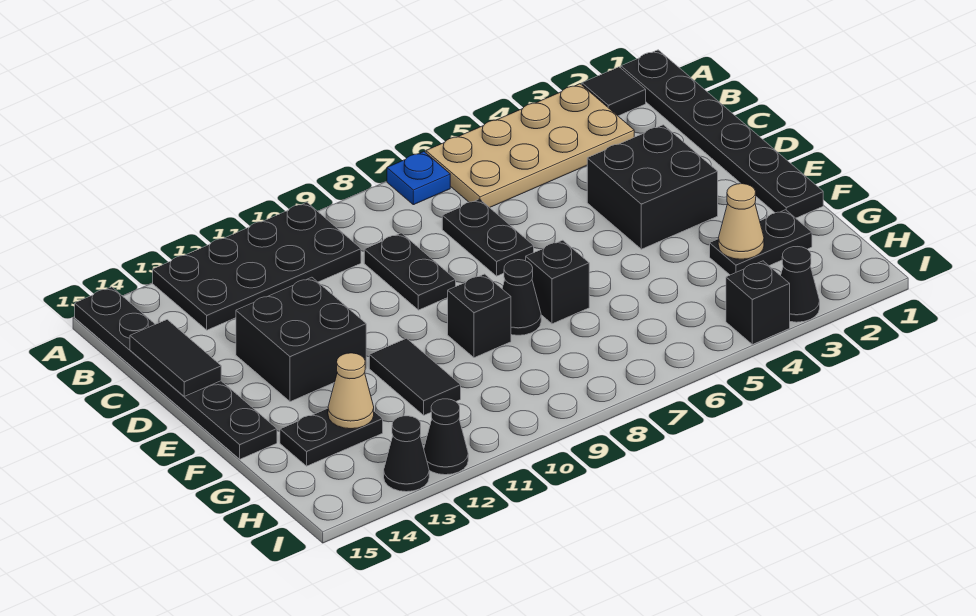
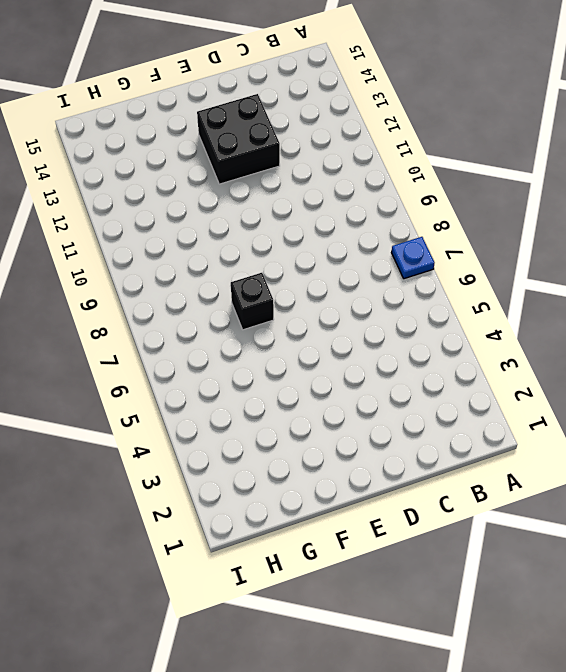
none -> black plate A1:F1 level 1
none -> black tile A2 level 1
none -> tan plate A3:B6 level 1

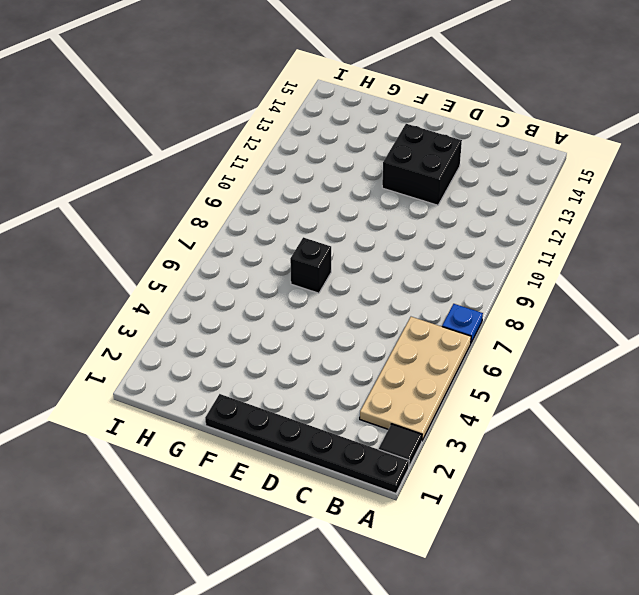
none -> black plate A10:B13 level 1
none -> black plate A15:F15 level 1
none -> black plate C7:D7 level 1

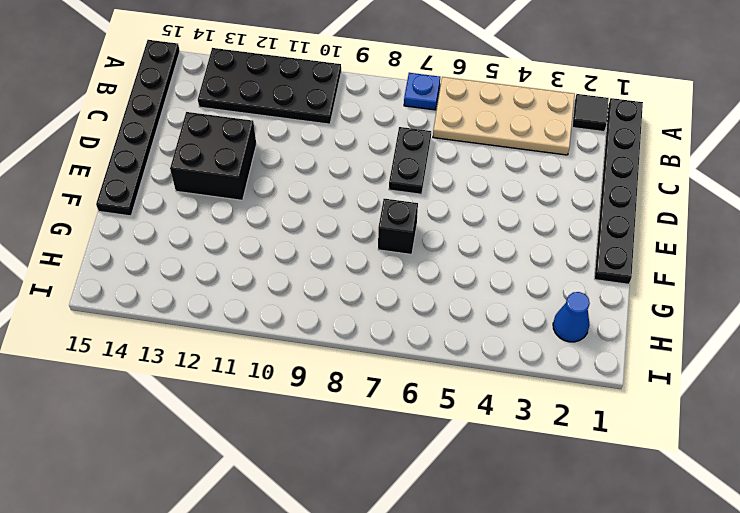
blue cone H2 level 1 -> none
none -> black plate C9:D9 level 1
none -> black brick D3:E4 level 1
none -> black cone F8 level 1

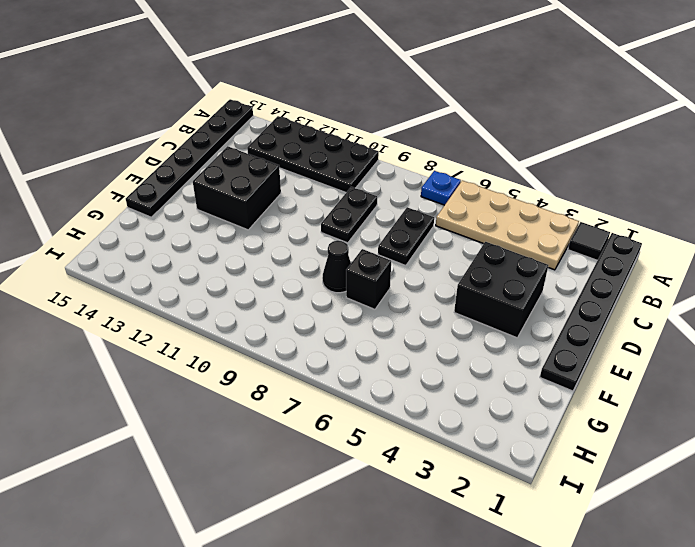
none -> black brick F9 level 1
none -> black tile F11:G11 level 1
none -> black plate G2:G3 level 1

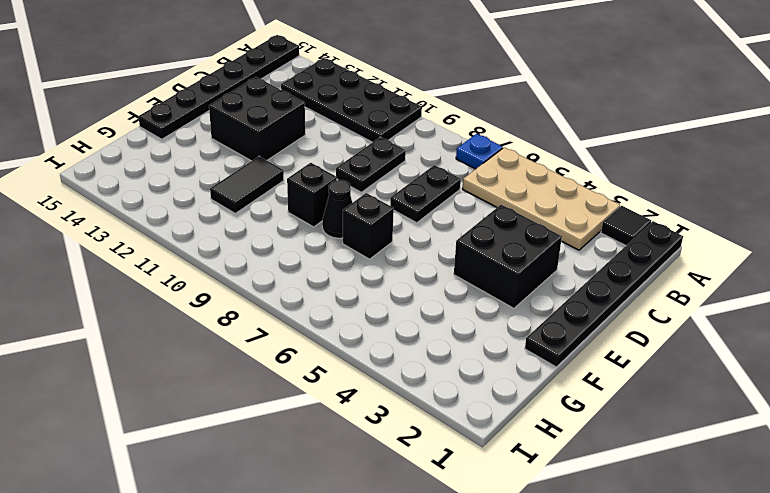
none -> black plate G2:G3 level 1
none -> black plate G13:G14 level 1
none -> black cone I3 level 1

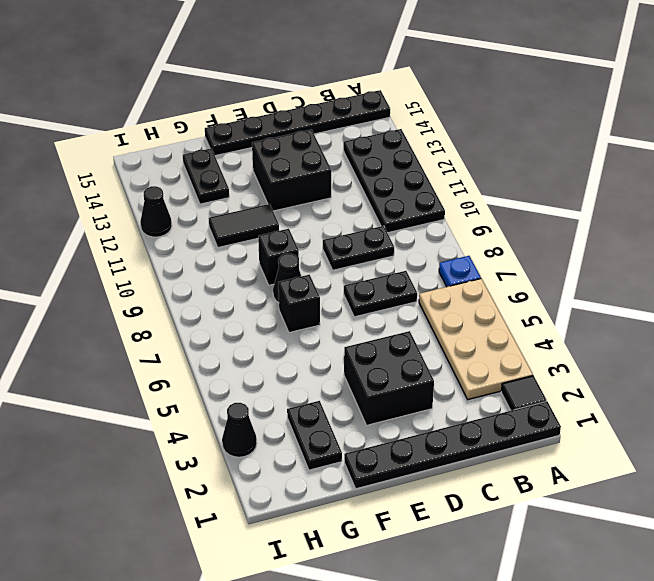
none -> black brick I4 level 1
none -> black cone I13 level 1
none -> black tile C15:D15 level 2

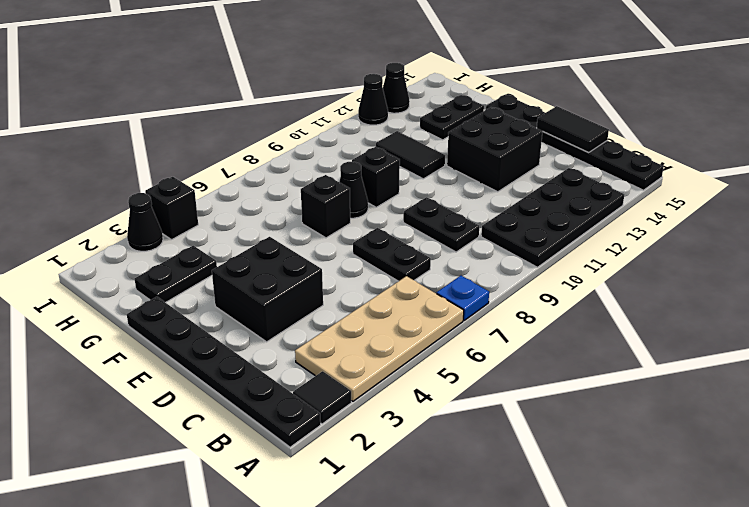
none -> tan cone G3 level 2
none -> tan cone G13 level 2

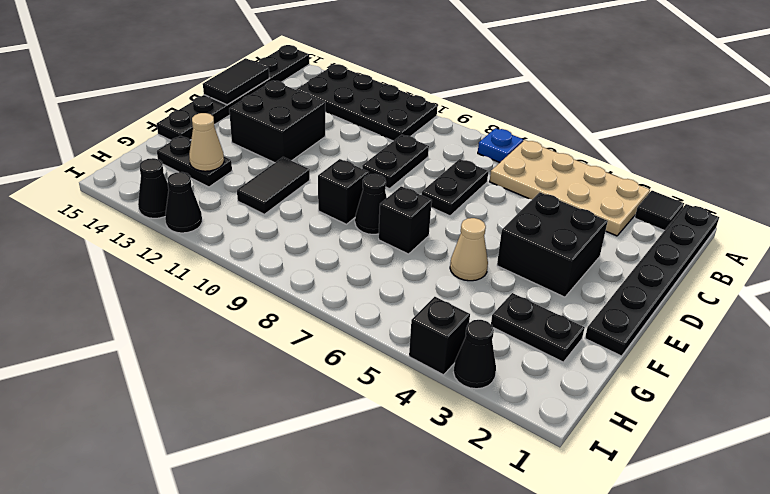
tan cone F5 level 1 -> tan cone G3 level 2

